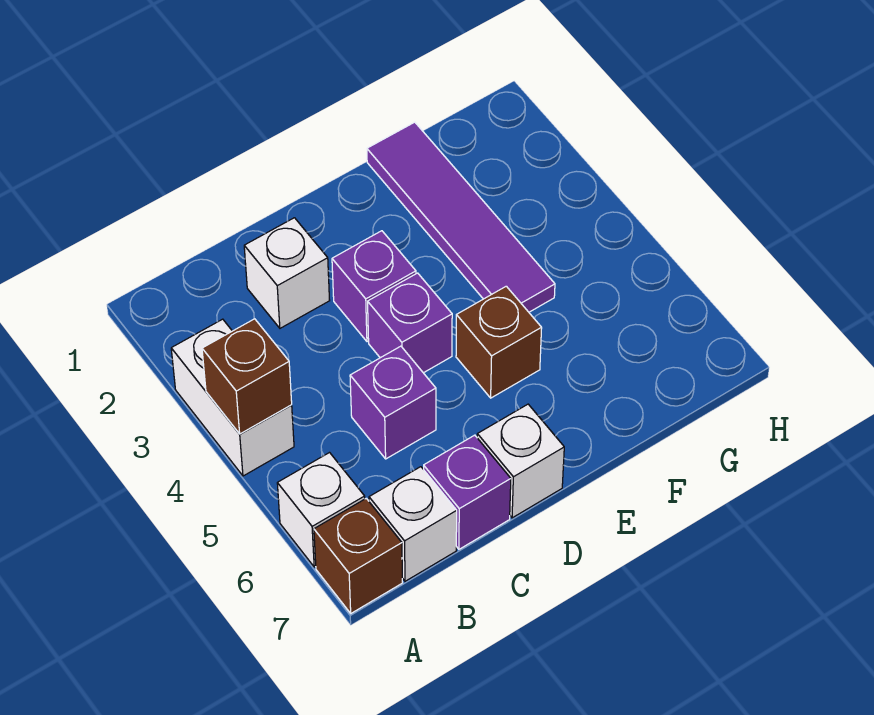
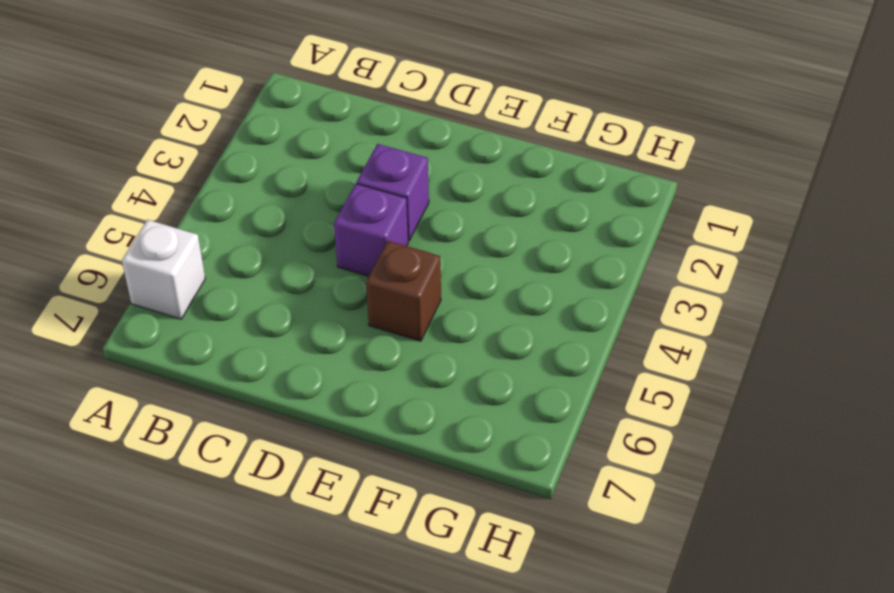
none -> white brick A3:A4 level 1
none -> brown brick A7 level 1
none -> white brick B7 level 1

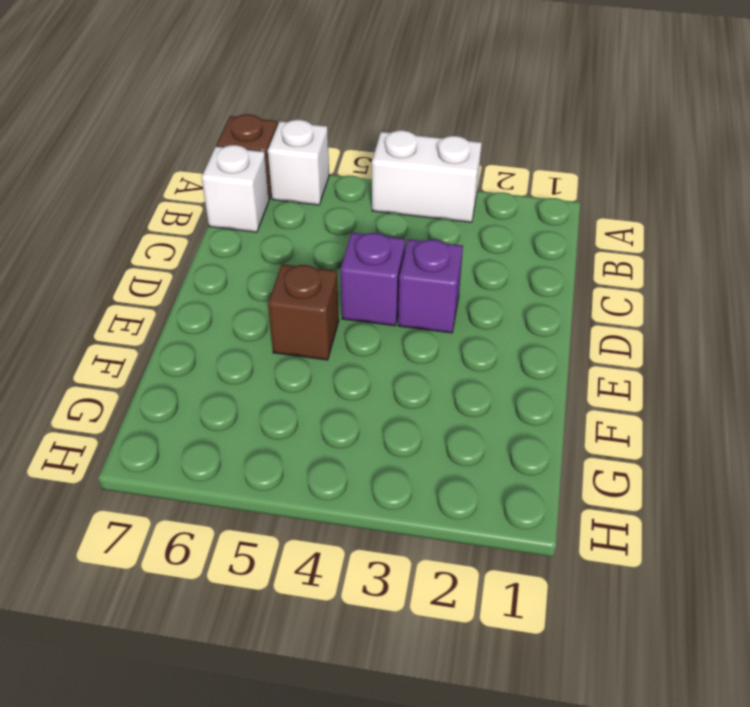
none -> white brick C2 level 1
none -> purple brick C5 level 1
none -> purple brick C7 level 1

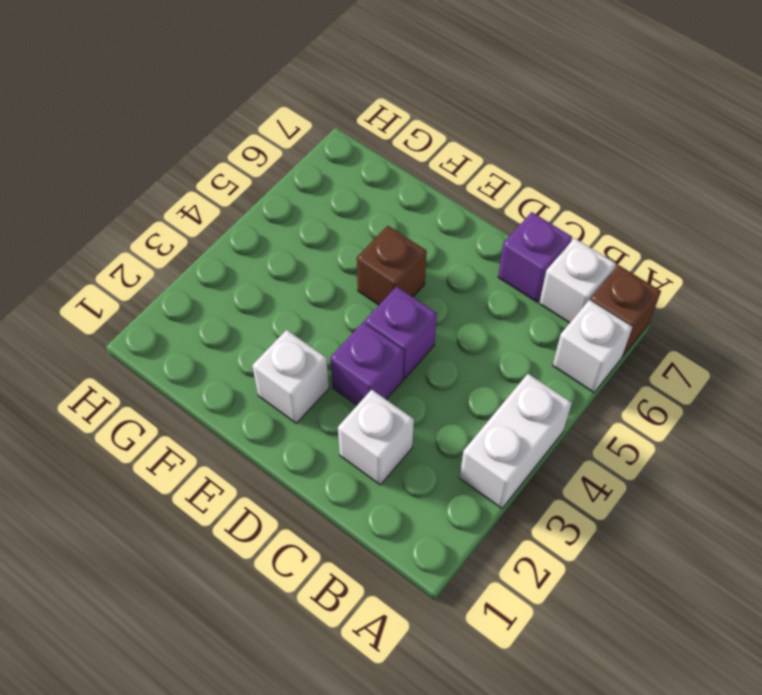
white brick E2 level 1 -> white brick D7 level 1
none -> purple brick C5 level 1
none -> purple tile F1:F4 level 1
none -> brown brick A4 level 2

